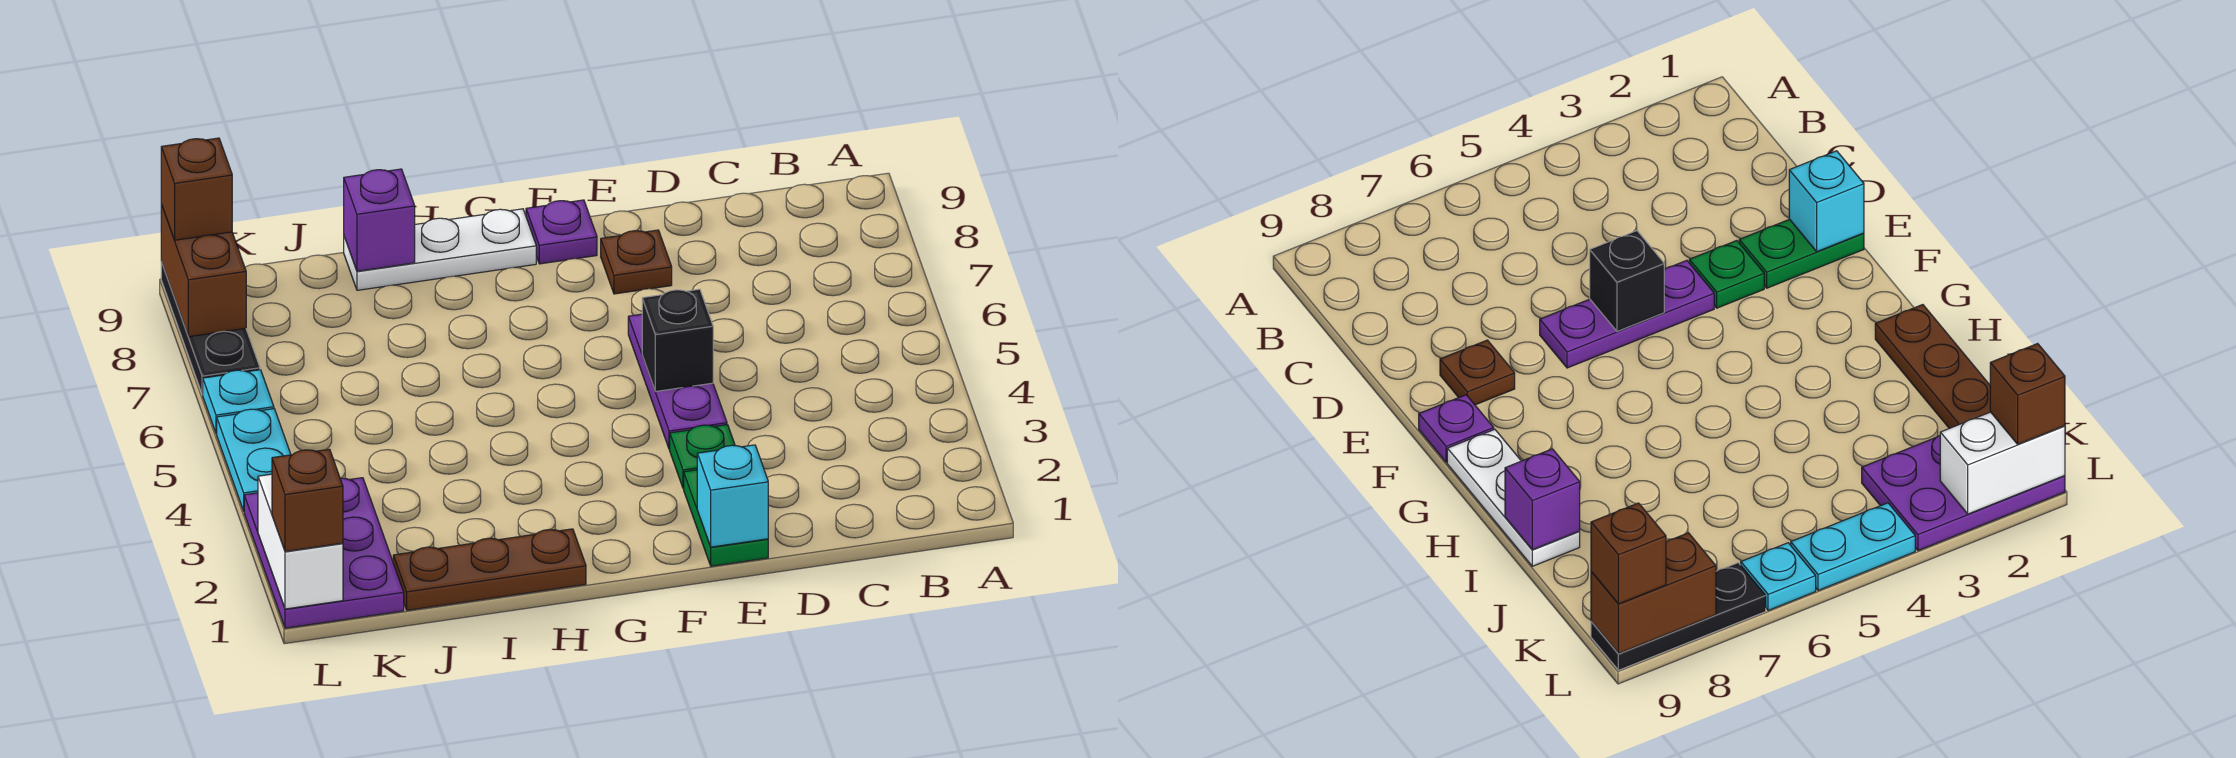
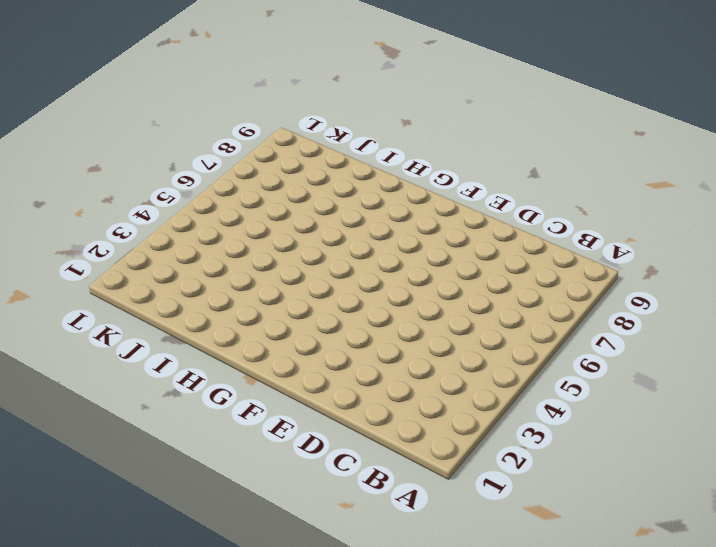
none -> green plate E1:E2 level 1
none -> green plate E3 level 1
none -> purple plate E4:E6 level 1

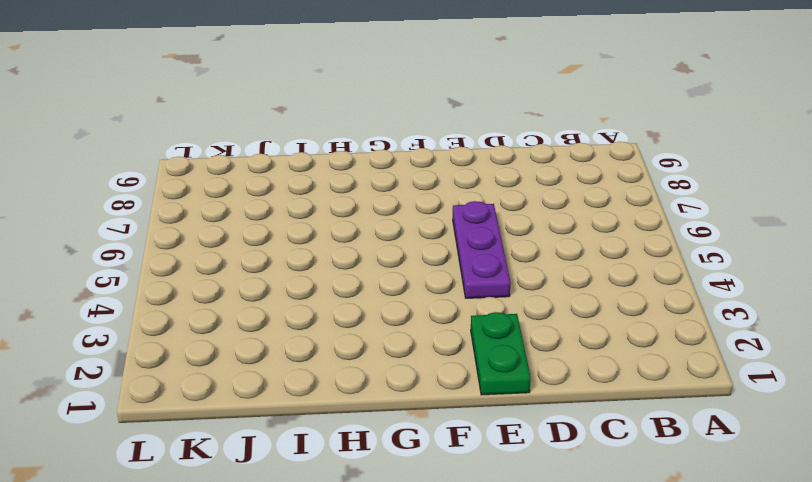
none -> green plate E3 level 1
none -> brown plate E8 level 1
none -> purple plate F9 level 1

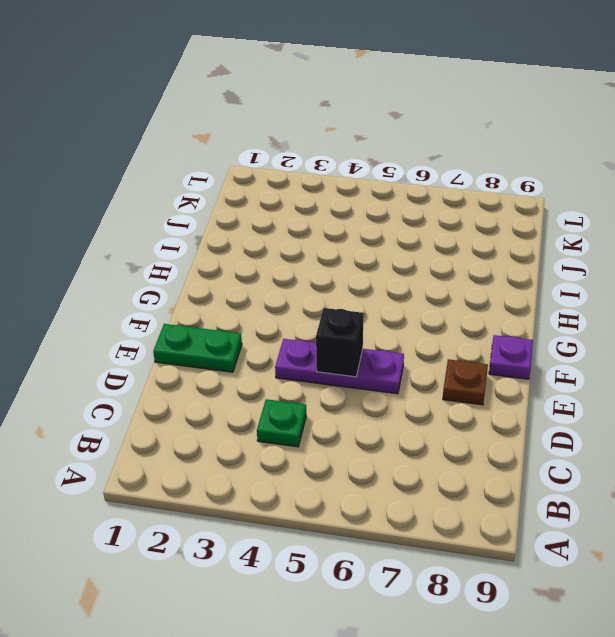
green plate C4 level 1 -> green plate E3 level 1
none -> white plate G9:I9 level 1
none -> brown plate H1:J1 level 1
none -> purple plate K1:L3 level 1

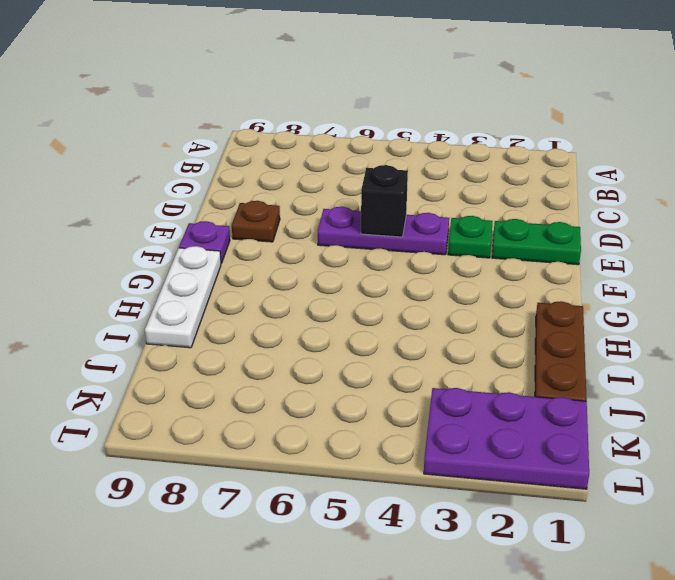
none -> cyan plate L4:L5 level 1
none -> cyan plate L6 level 1
none -> black plate L7:L9 level 1

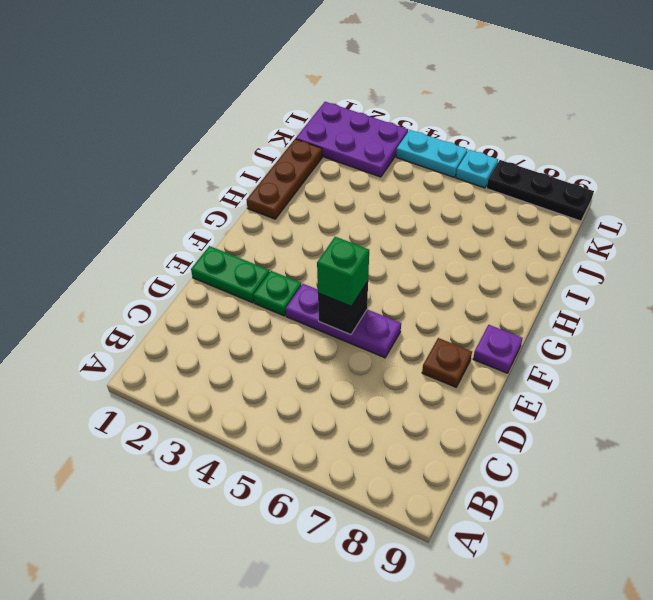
green brick E5 level 3 -> none
none -> white plate G9:I9 level 1
none -> cyan brick E1 level 2
none -> purple brick I9 level 2

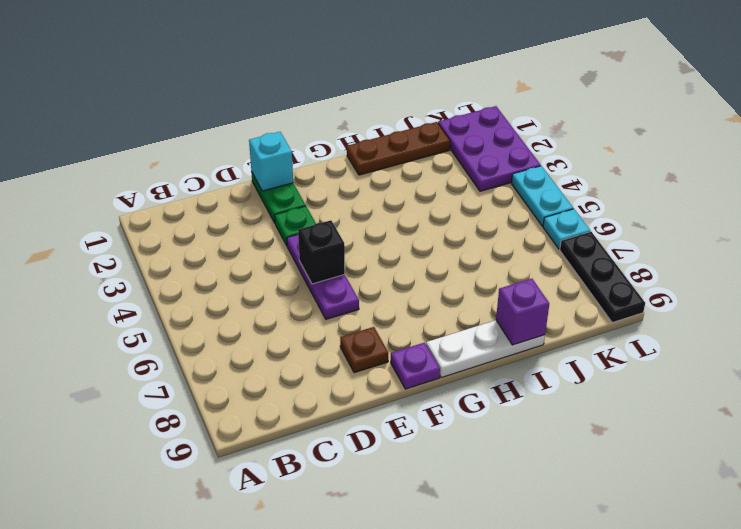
none -> white brick L1:L2 level 2
none -> brown brick L8:L9 level 2
none -> brown brick L1 level 3

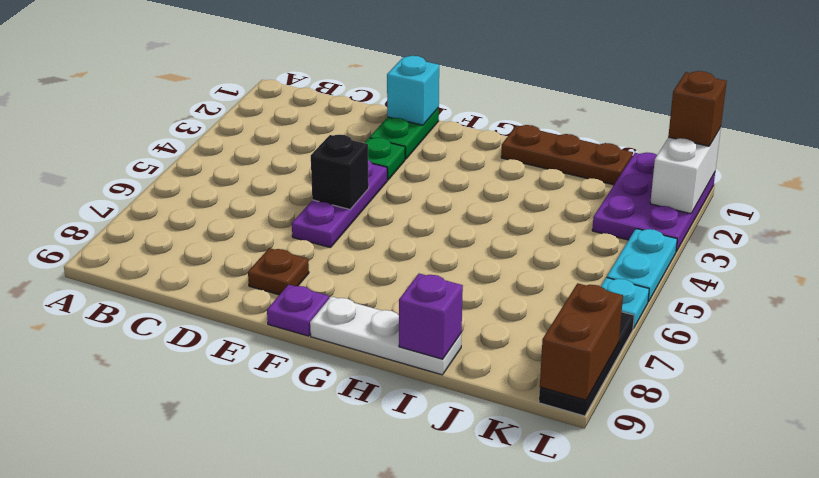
none -> brown brick L9 level 3

